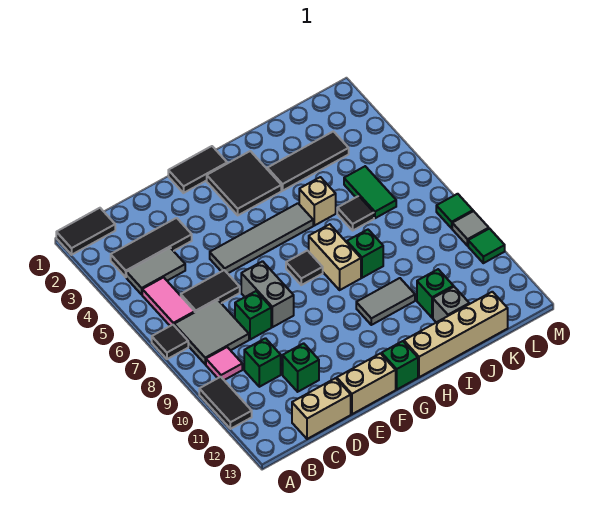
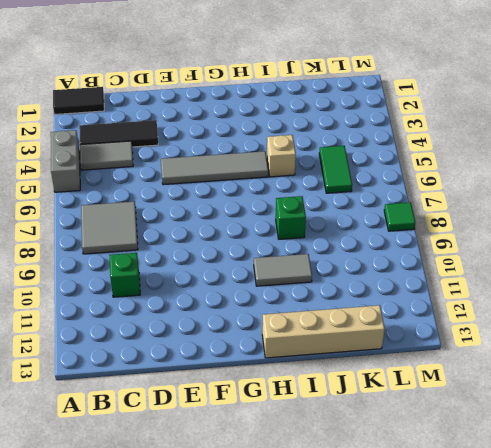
grey brick A4:A5 level 1 -> grey brick E7:E8 level 1
none -> black tile A7 level 1
none -> black tile A10:A11 level 1
none -> pink tile B5:B6 level 1
none -> pink tile B9 level 1

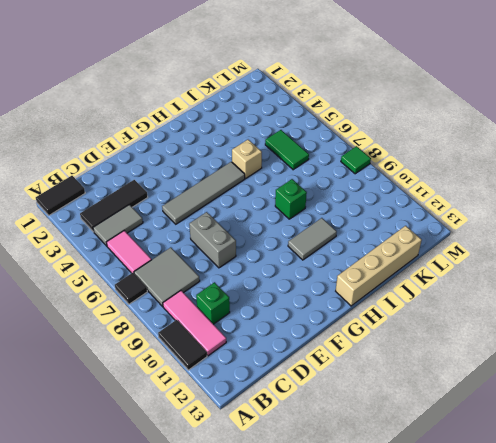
pink tile B9:B11 level 1 -> pink tile B9 level 1
none -> black tile C6:D6 level 1
none -> tan brick C13:D13 level 1
none -> green brick D8 level 1
none -> green brick D11 level 1

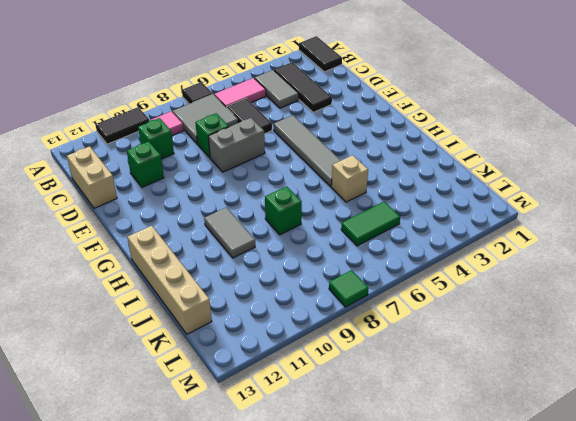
none -> tan brick E13:F13 level 1
none -> black tile F1:G1 level 1
none -> black tile G2:H3 level 1
none -> black tile G7 level 1

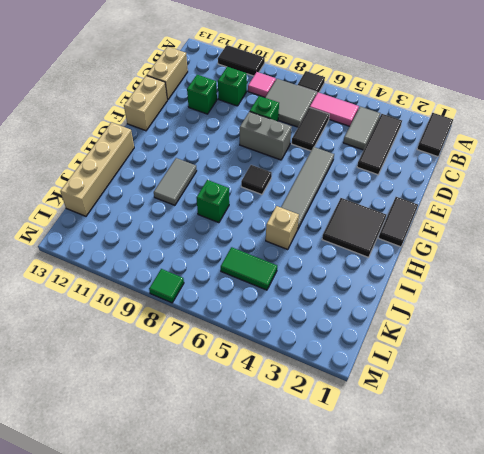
none -> green brick G13 level 1
none -> tan brick H7:H8 level 1
none -> black tile I3:K3 level 1
none -> black tile J6 level 1

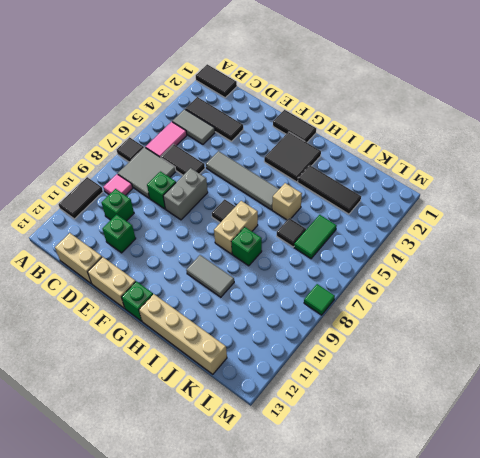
none -> green brick J11 level 1
none -> grey brick J12 level 1
none -> grey tile M9 level 1
none -> green tile M10 level 1

